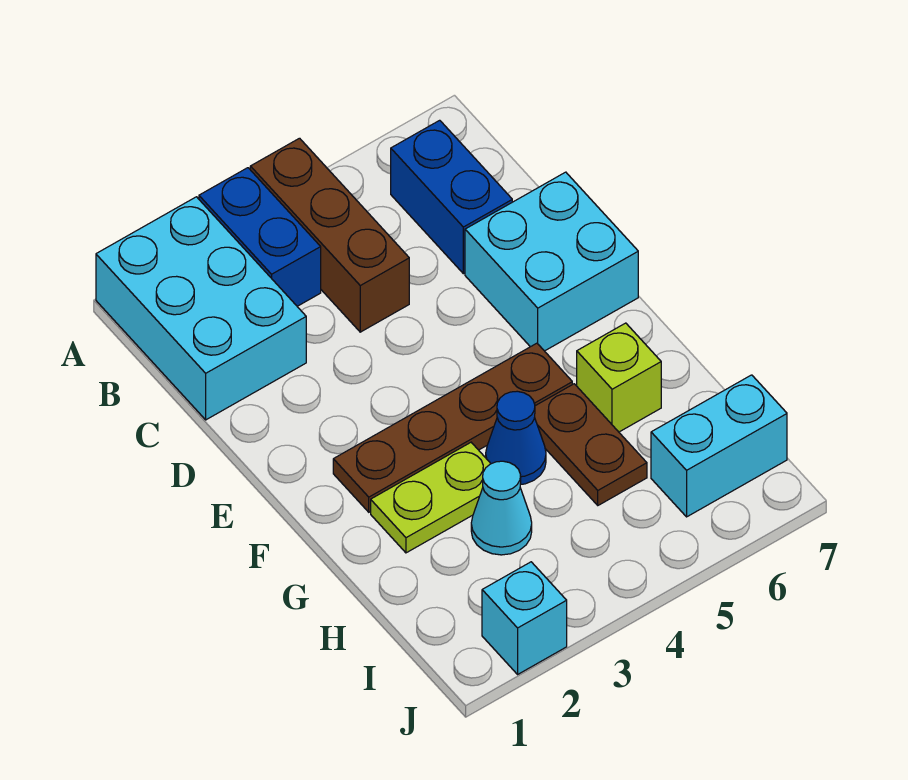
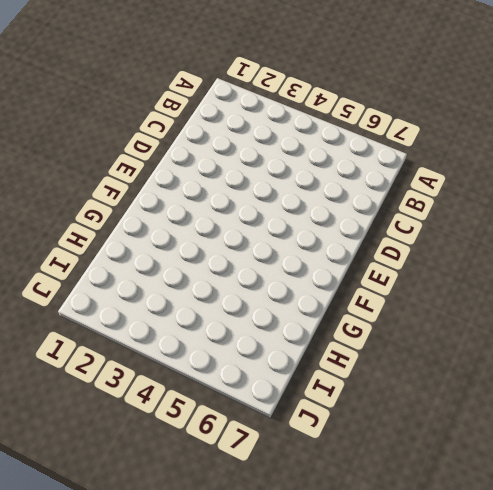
none -> cyan brick A1:C2 level 1
none -> blue brick A3:B3 level 1
none -> brown brick A4:C4 level 1

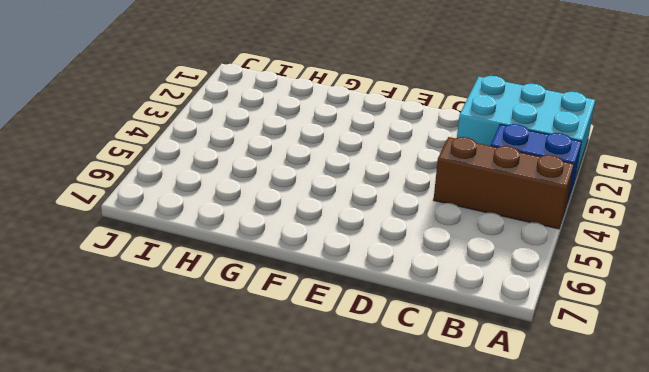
none -> blue brick B6:C6 level 1
none -> cyan brick D6:E7 level 1
none -> brown plate F2:F5 level 1

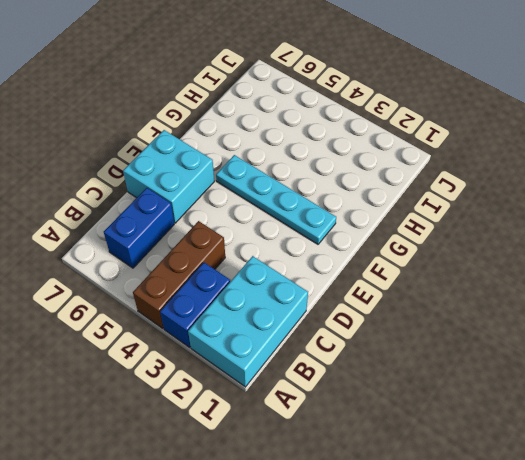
cyan plate F2:F5 level 1 -> brown plate F2:F5 level 1
none -> lime plate G2:G3 level 1
none -> blue cone G4 level 1
none -> brown plate G5:H5 level 1

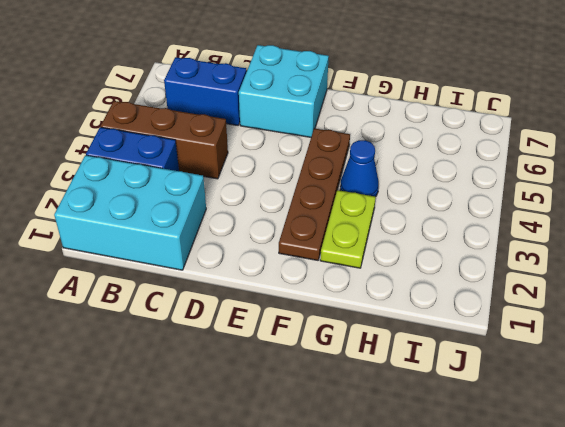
none -> brown plate G5:H5 level 1
none -> lime brick G6 level 1
none -> cyan cone H3 level 1

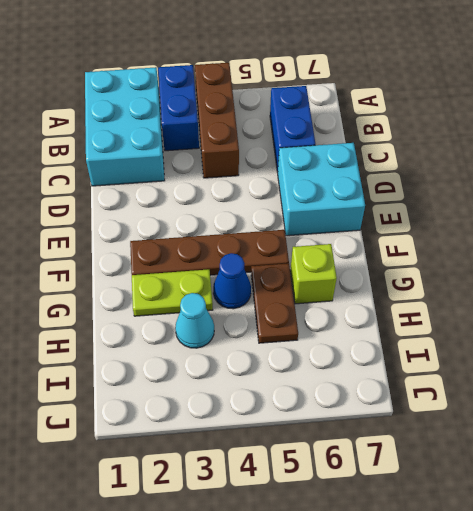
none -> cyan brick I6:I7 level 1
none -> cyan brick J2 level 1

